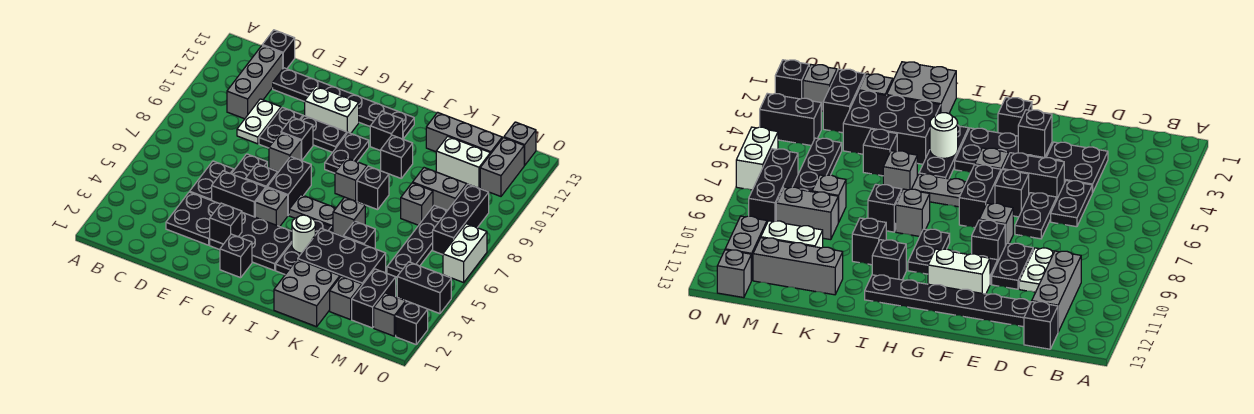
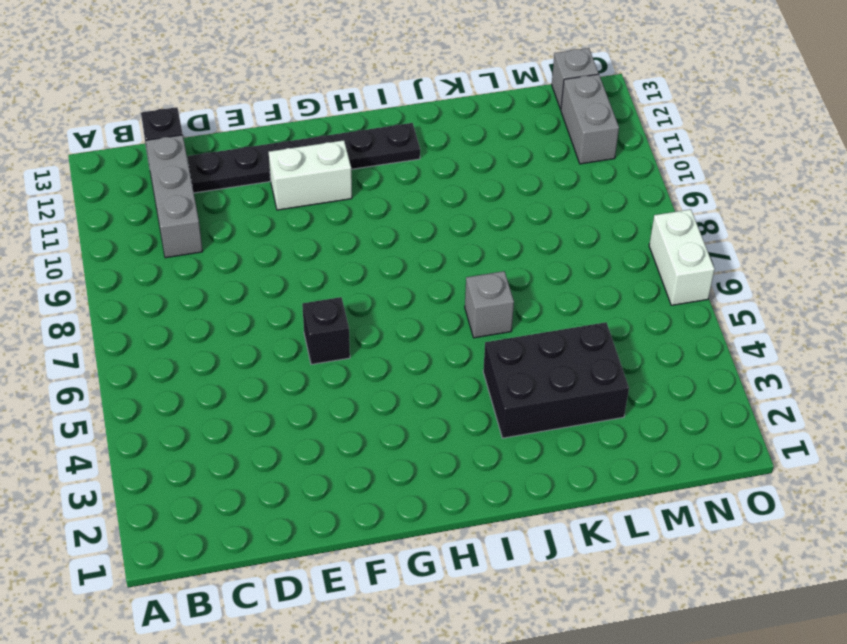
none -> black plate D3:E4 level 1
none -> black plate D5:D6 level 1
none -> white plate D9:D10 level 1
none -> black brick E5:F5 level 1

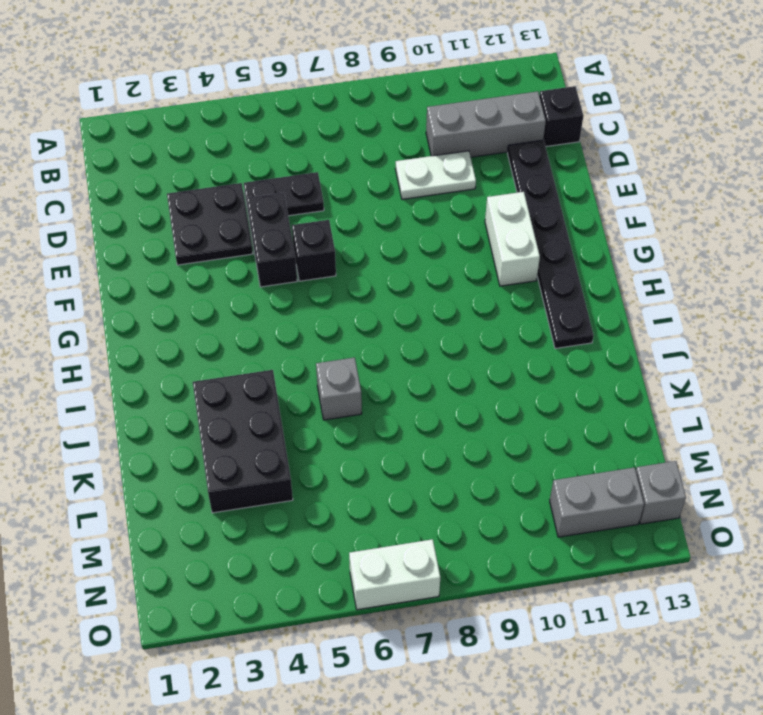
none -> black plate E6:E7 level 1
none -> black plate E9:E10 level 1
none -> black plate F3:H4 level 1
none -> grey brick F8 level 1

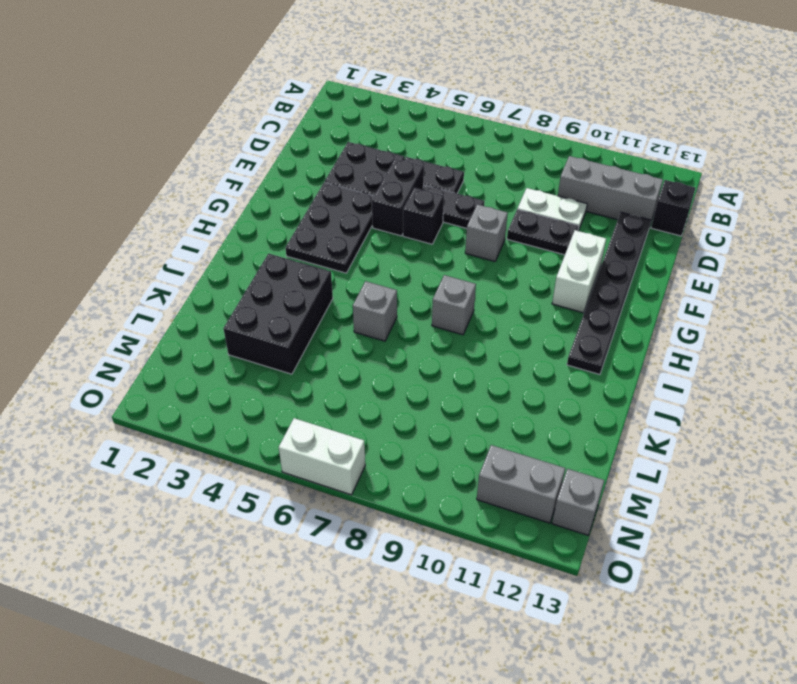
none -> black brick F9 level 1
none -> black plate F10:G10 level 1
none -> black brick G2 level 1
none -> grey brick G5 level 1

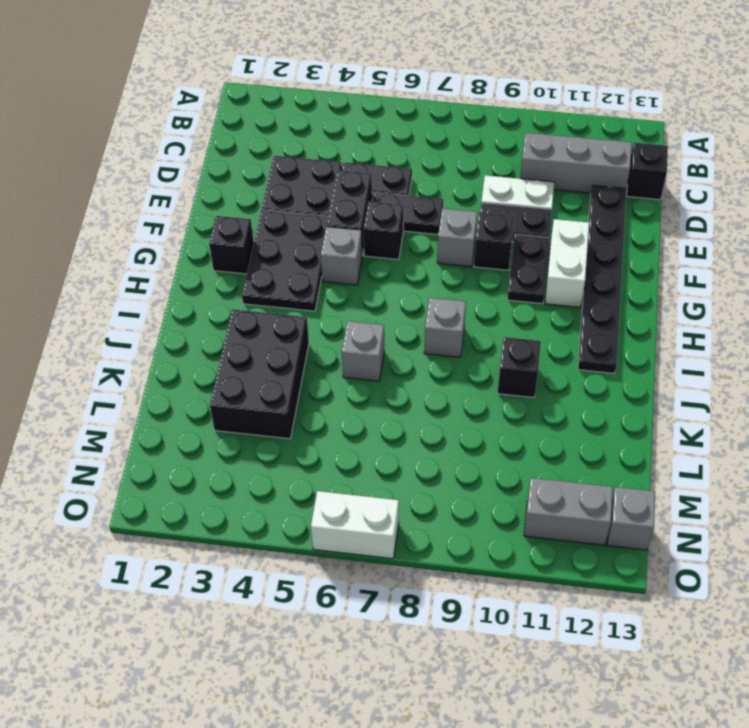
none -> black brick G6:G7 level 1
none -> grey plate H6:I6 level 1
none -> black plate H9:H10 level 1
none -> black plate I3:I5 level 1

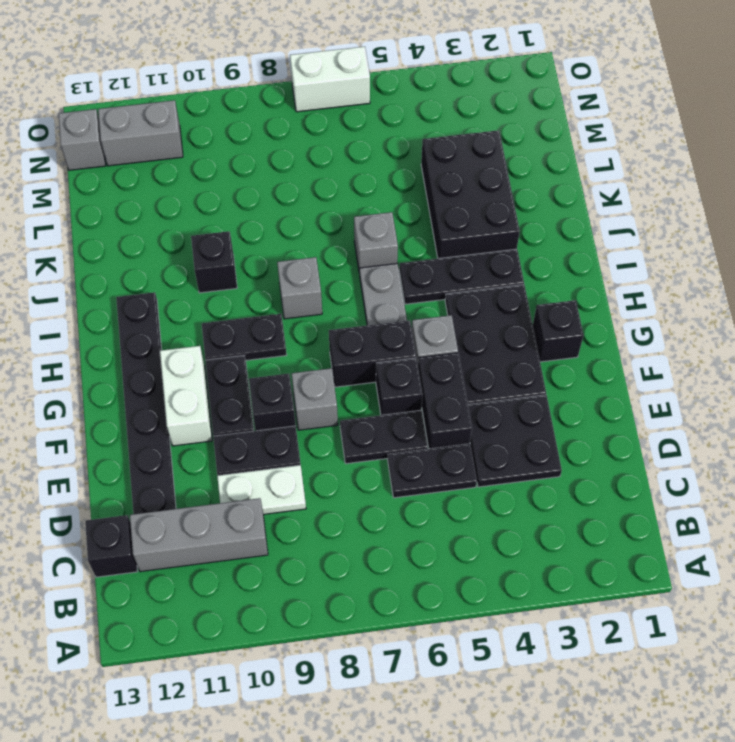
none -> black brick I11 level 1
none -> grey brick J1:K2 level 1
none -> black brick J8 level 1
none -> black brick K5 level 1

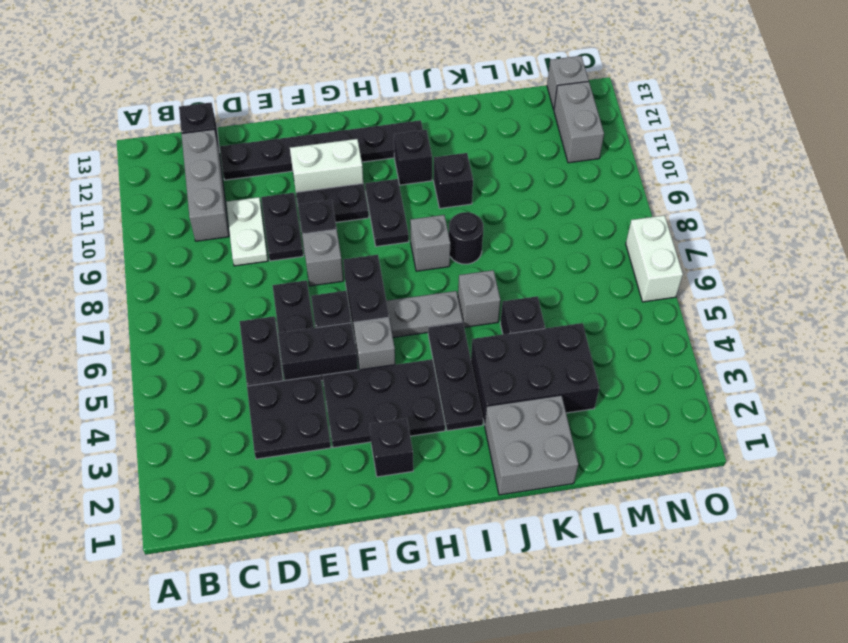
black round brick J8 level 1 -> black brick J8 level 1
none -> grey brick K12:M12 level 1
none -> grey brick L2 level 1
none -> grey brick L8 level 1
none -> grey brick L9:M9 level 1

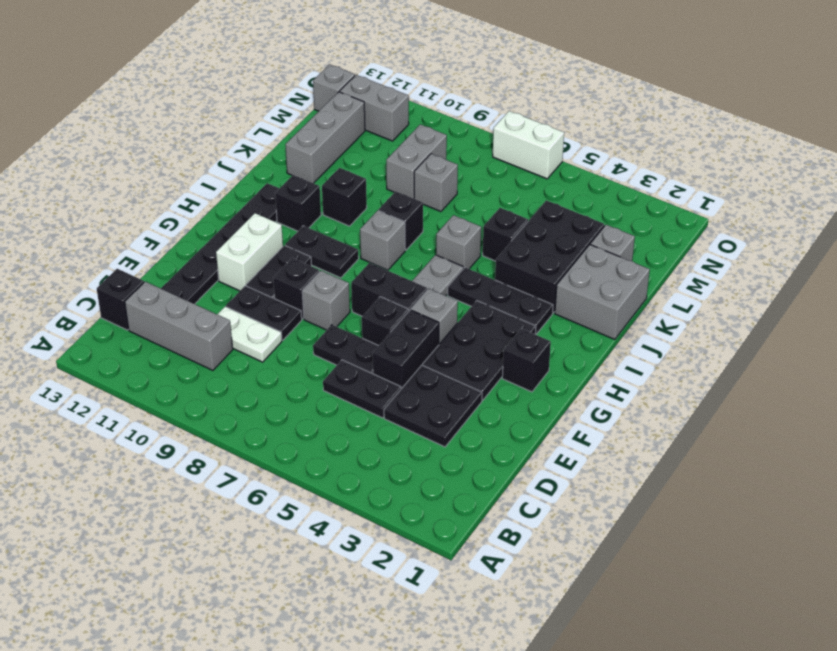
none -> white brick L11:M11 level 1
none -> black brick M2:M3 level 1
none -> black plate M5:M8 level 1
none -> grey brick N2 level 1

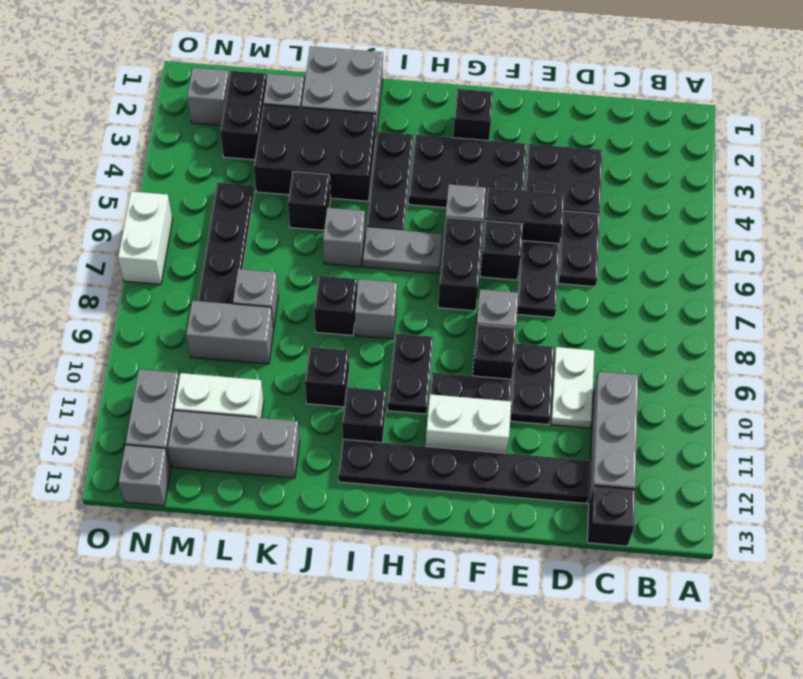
none -> black brick N4:O4 level 1
none -> black brick N7:N9 level 1
none -> black brick O2 level 1
none -> black brick F3 level 2

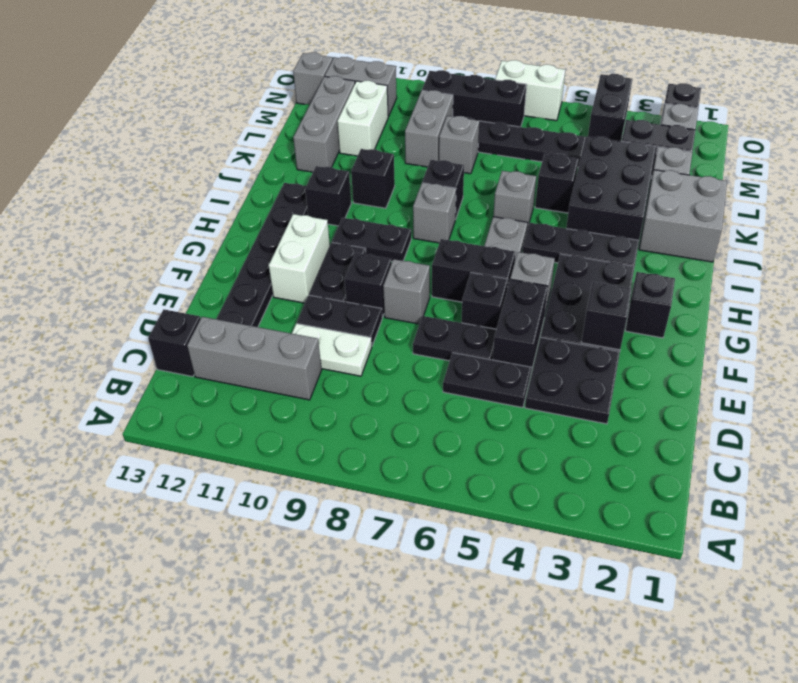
none -> white round brick I4 level 2

